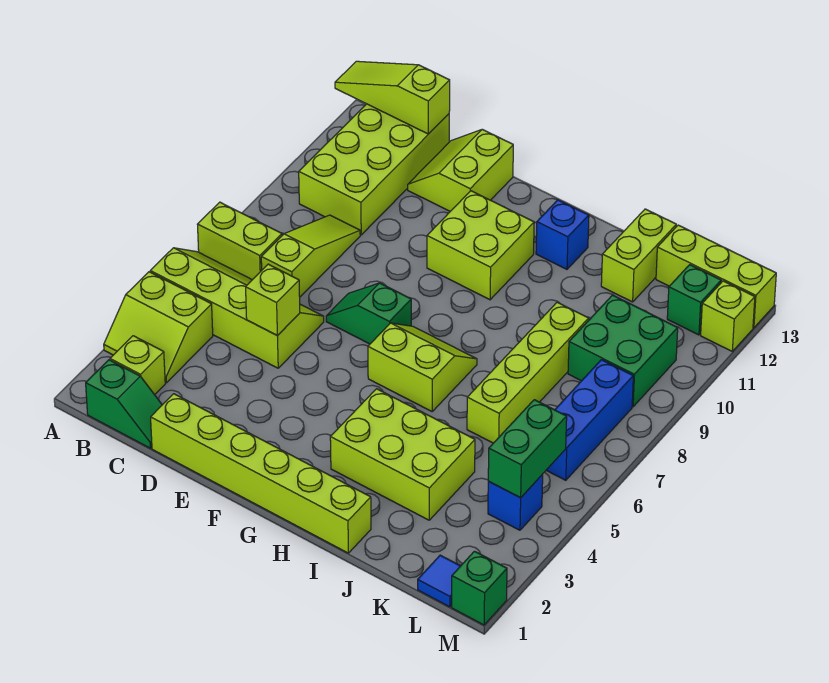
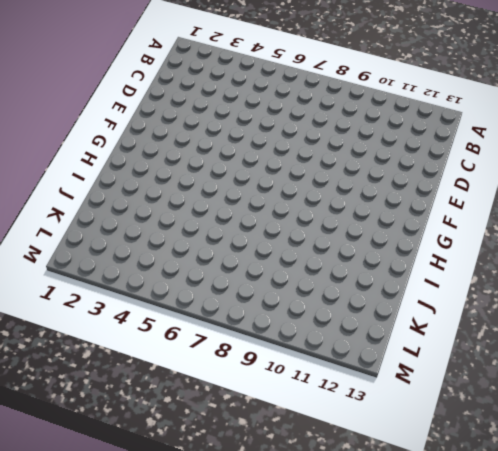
none -> lime slope A3:B4 level 1 top 4
none -> lime slope A5:D6 level 1 top 5
none -> lime brick A7:B7 level 1

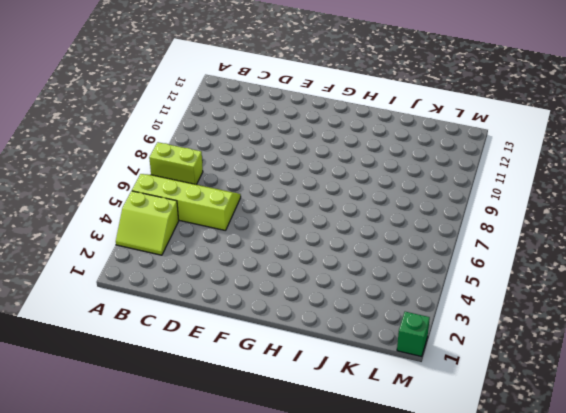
none -> green slope B1:C1 level 1 top B
none -> lime brick B2 level 1
none -> lime brick B10:C13 level 1

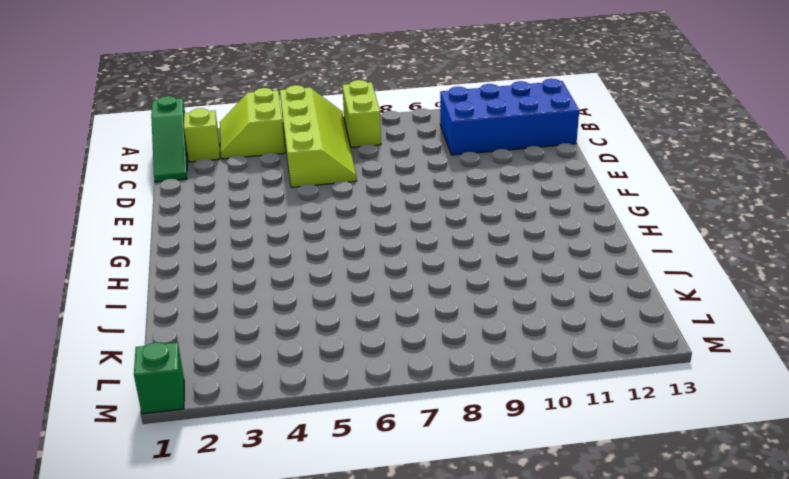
green slope A1:C1 level 1 top A -> green slope B1:C1 level 1 top B
blue brick B10:C13 level 1 -> lime brick B10:C13 level 1
none -> lime slope C7:C9 level 1 top 7
none -> lime brick D1:I1 level 1
none -> lime slope D12:E13 level 1 top E

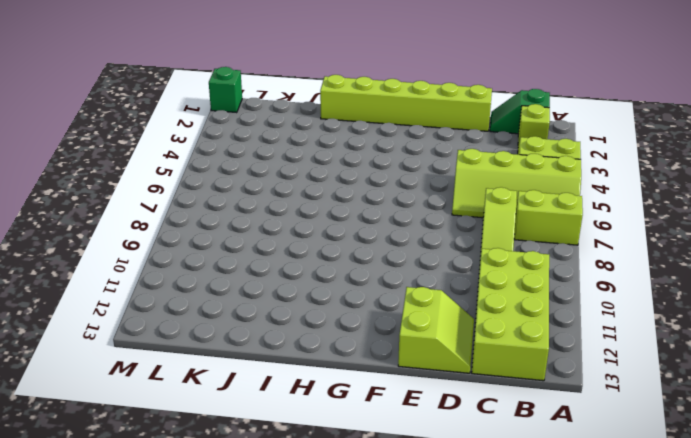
none -> green slope E7:F7 level 1 top F
none -> lime brick F10:G11 level 1
none -> lime slope G6:H7 level 1 top 6

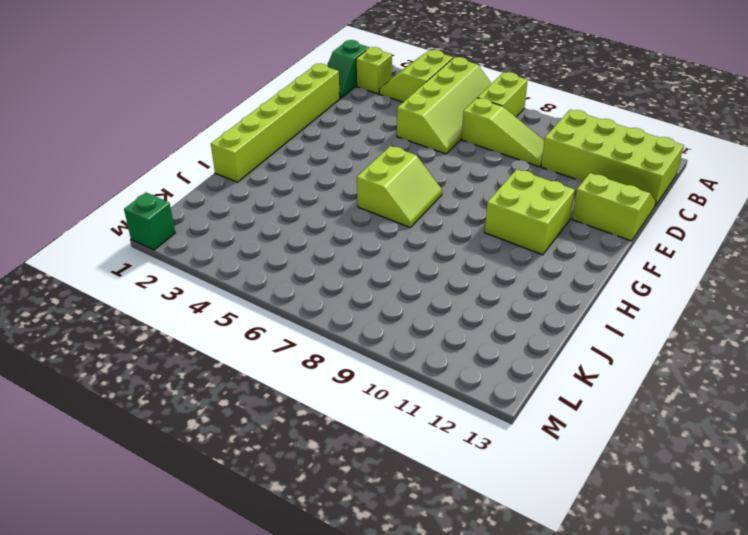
none -> green slope E7:F7 level 1 top F
none -> lime brick H3:J4 level 1
none -> blue brick H12 level 1

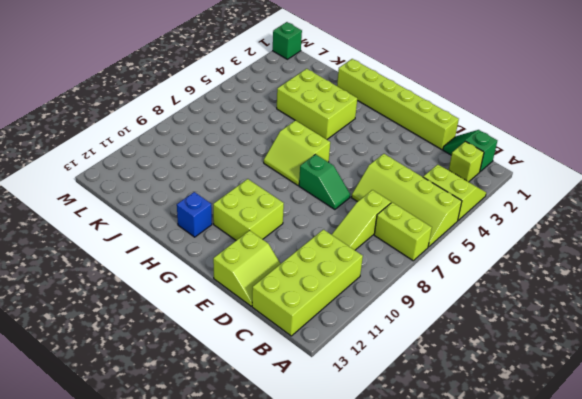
none -> lime brick J6:J9 level 1
none -> lime brick J12:J13 level 1
none -> green brick K9:L10 level 1

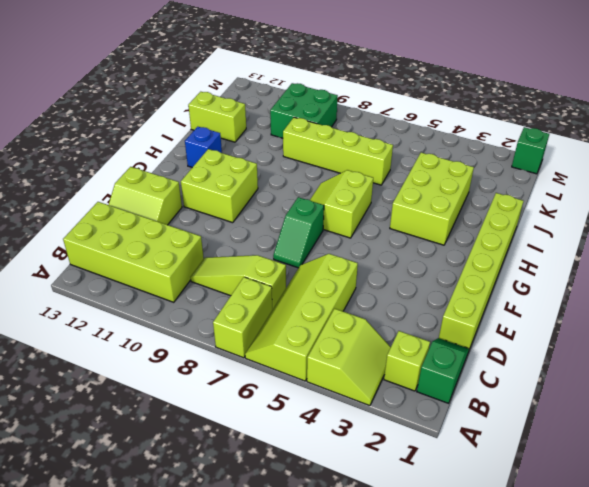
none -> lime brick K13:M13 level 1
none -> blue tile L1 level 1
none -> blue brick L4 level 1

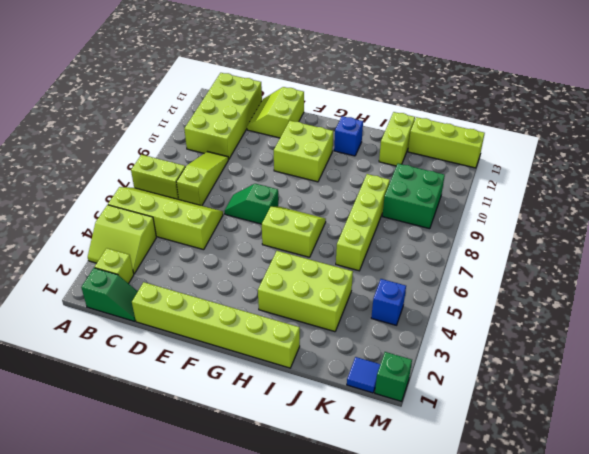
none -> blue brick L6:L8 level 1
none -> green brick L12 level 1
none -> lime brick M12 level 1

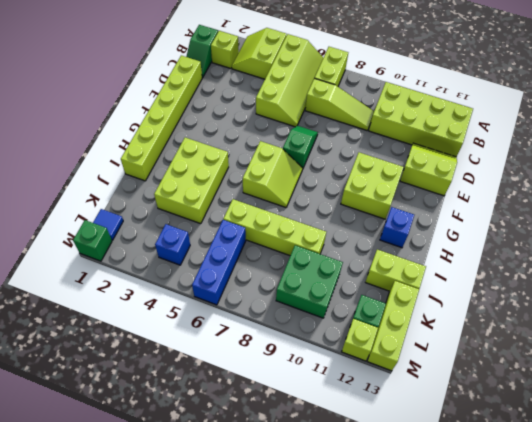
blue brick K6:M6 level 1 -> blue brick L6:L8 level 1
none -> lime slope A13:C13 level 2 top C
none -> lime brick D5 level 2
none -> green brick L4:L5 level 2

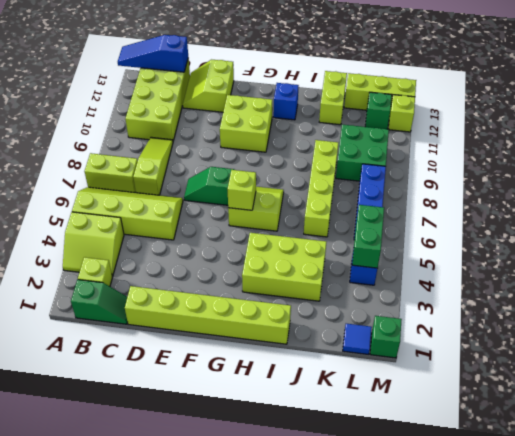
blue slope A13:C13 level 2 top C -> lime slope A13:C13 level 2 top C
lime brick G6 level 2 -> lime brick D5 level 2

